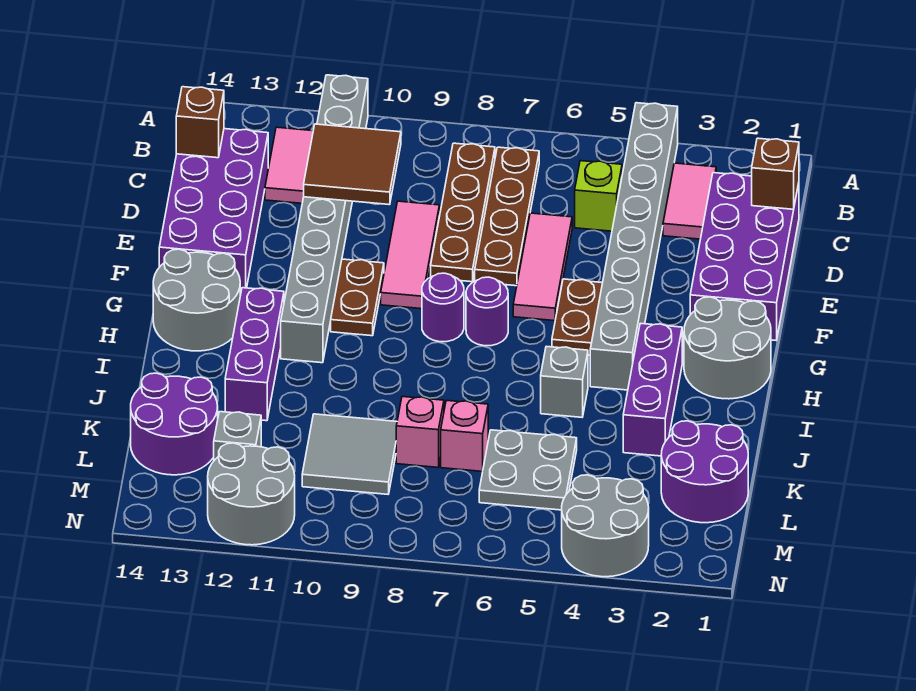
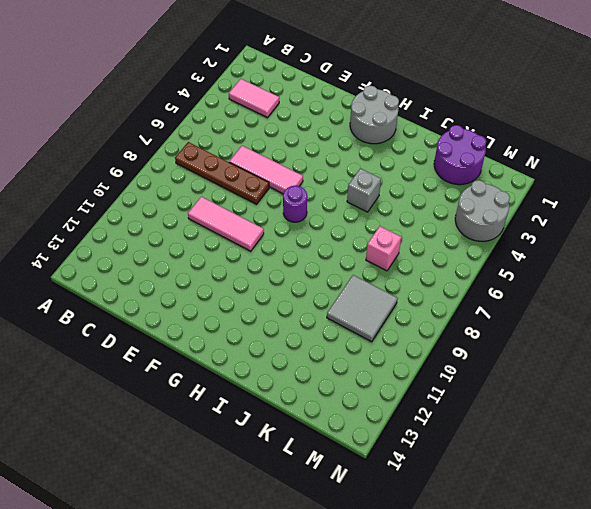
none -> grey brick A4:H4 level 1
none -> grey brick A11:H11 level 1
none -> brown plate B8:E8 level 1
none -> pink tile B12:C12 level 1

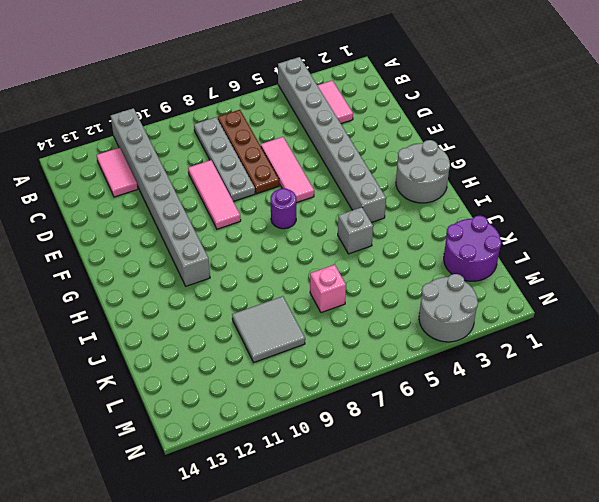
grey plate B8:E8 level 1 -> brown plate B8:E8 level 1
none -> purple brick C1:F2 level 1
none -> lime brick C5 level 1
none -> purple brick C13:F14 level 1
none -> brown plate F5:G5 level 1

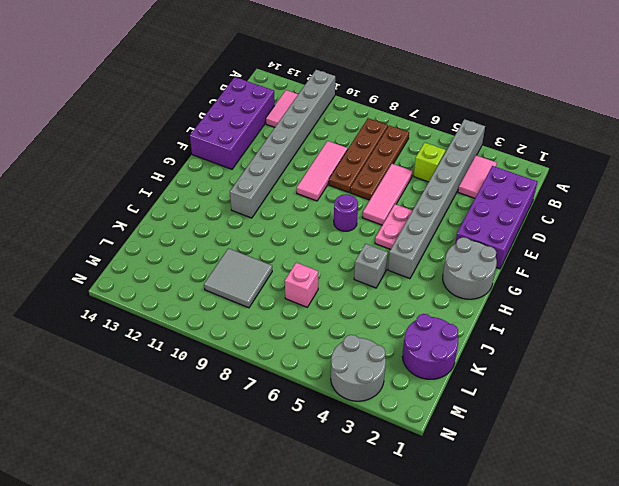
pink plate F5:G5 level 1 -> brown plate F5:G5 level 1
none -> brown plate F10:G10 level 1
none -> purple round brick G8 level 1
none -> grey round brick G13:H14 level 1
none -> purple brick H3:J3 level 1

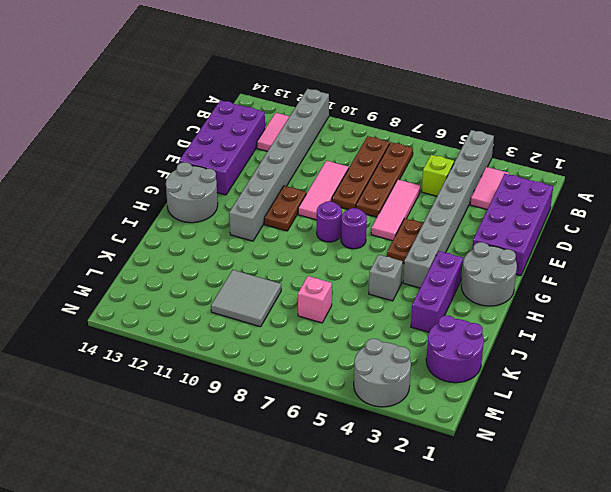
none -> purple brick H12:J12 level 1
none -> grey plate K5:L6 level 1
none -> pink brick K8 level 1
none -> purple round brick K13:L14 level 1

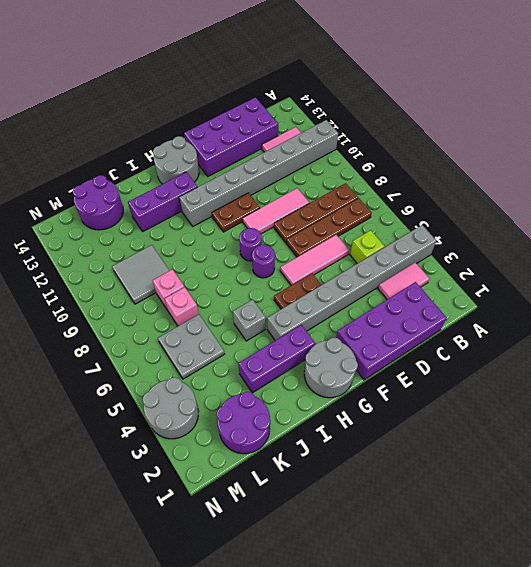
none -> grey brick L12 level 1
none -> grey round brick M11:N12 level 1
none -> brown brick C1 level 2
none -> brown tile C10:D11 level 2

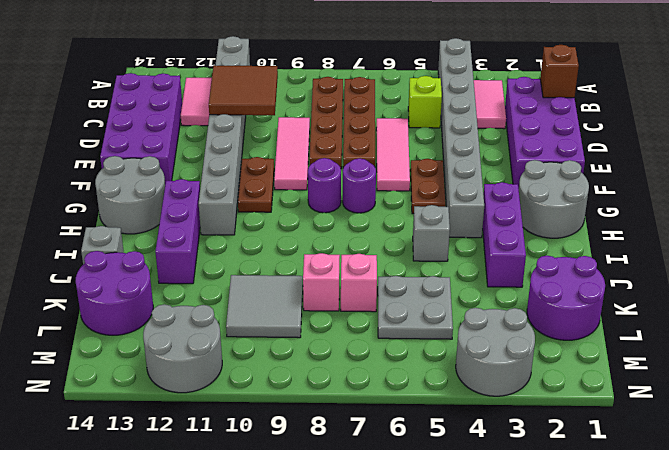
grey brick J14 level 1 -> grey brick L12 level 1
none -> brown brick C14 level 2

